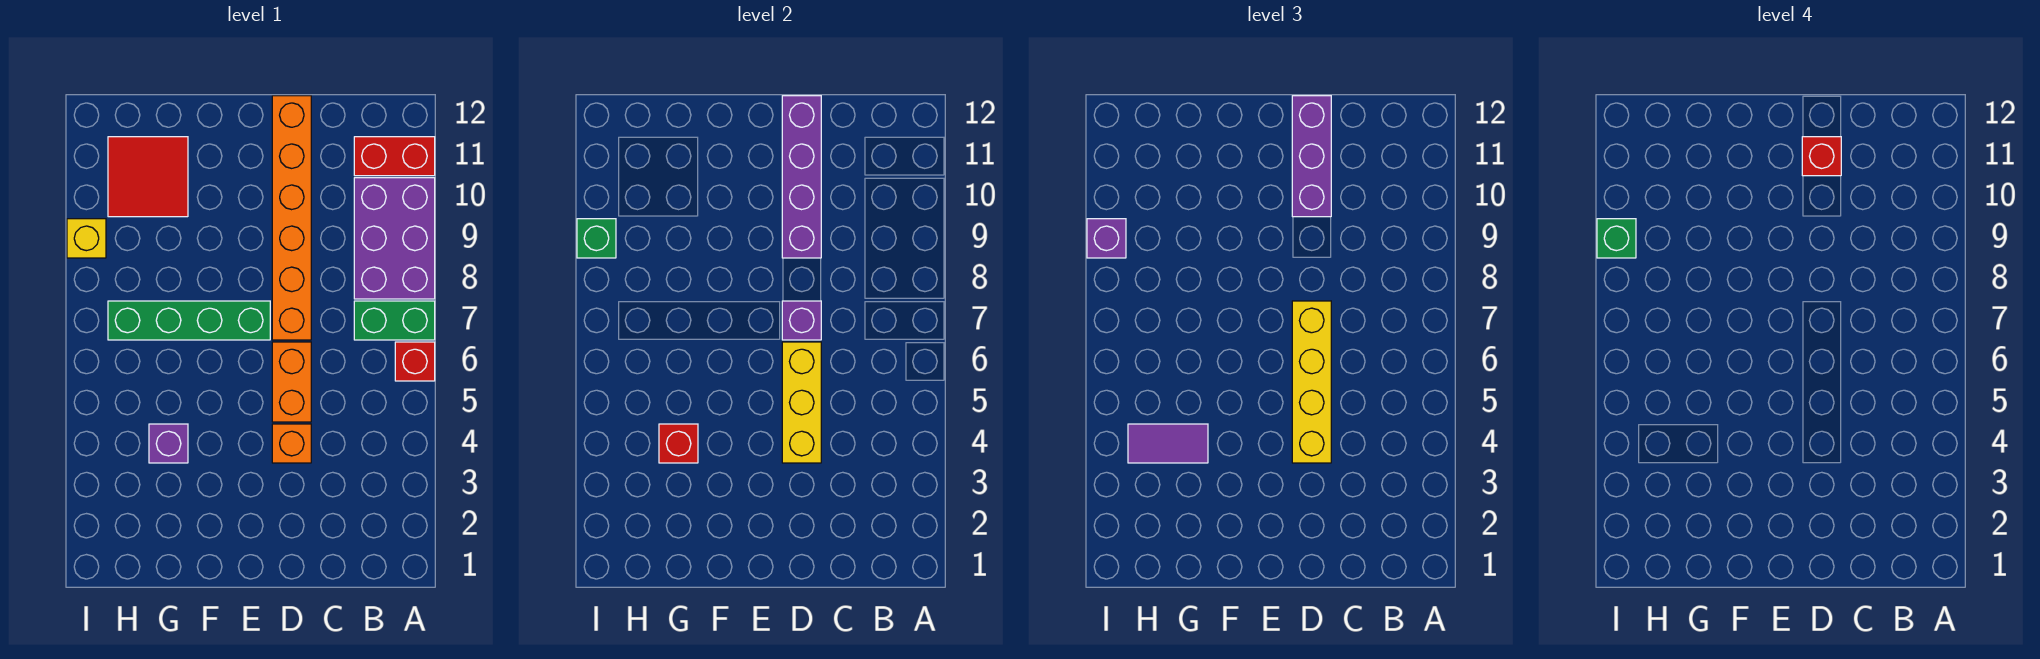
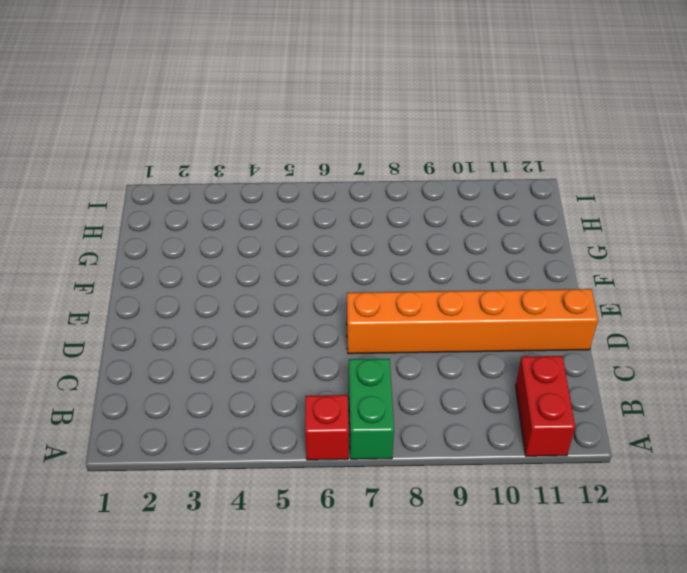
none -> purple brick A8:B10 level 1
none -> orange brick D4 level 1
none -> orange brick D5:D6 level 1

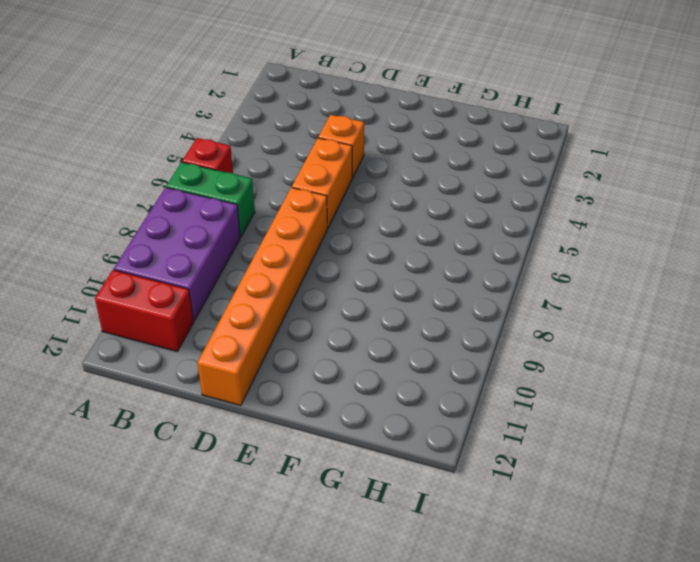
none -> green brick E7:H7 level 1
none -> purple brick G4 level 1
none -> red tile G10:H11 level 1

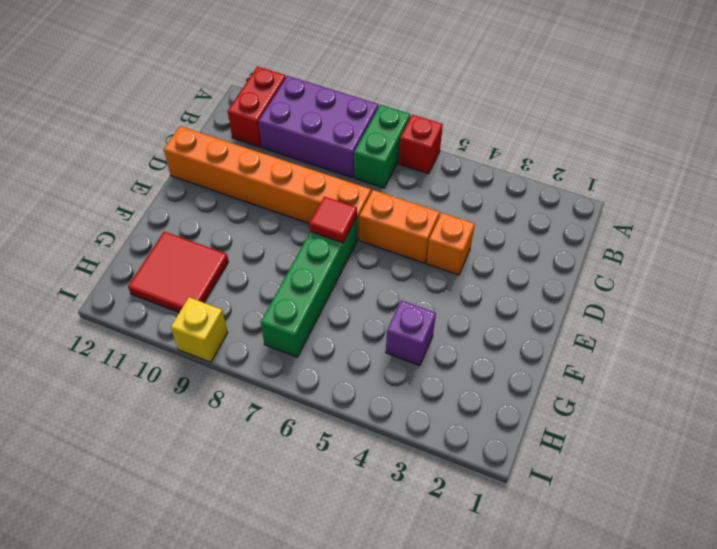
red tile E7 level 2 -> none
none -> yellow brick D4:D6 level 2
none -> purple brick D7 level 2
none -> purple brick D9:D12 level 2

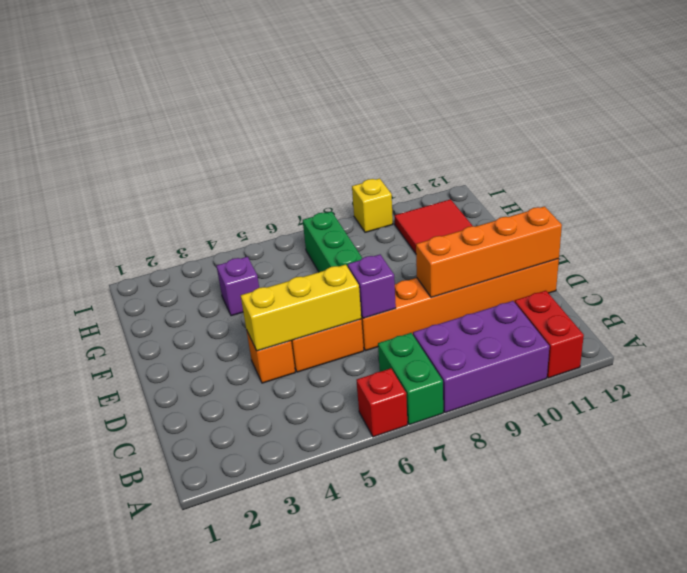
orange brick D9:D12 level 2 -> purple brick D9:D12 level 2
none -> red brick G4 level 2
none -> green brick I9 level 2
none -> yellow brick D4:D7 level 3

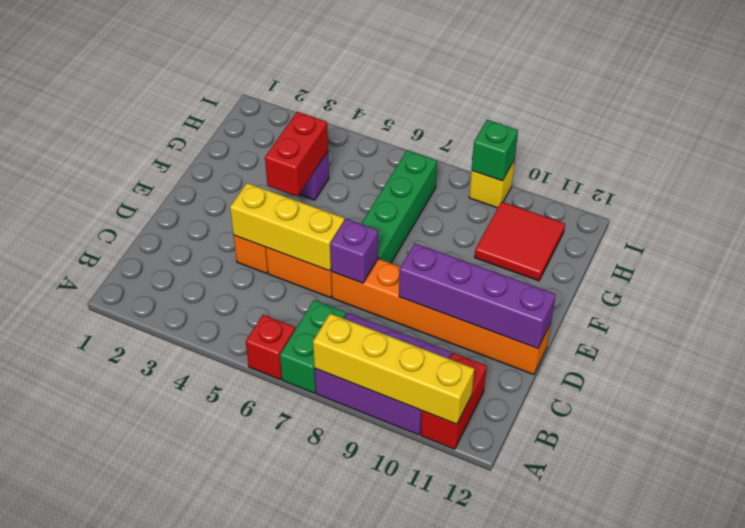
yellow brick A8:A11 level 2 -> yellow brick D4:D7 level 3
red brick F4:G4 level 2 -> red brick G4 level 2
none -> purple brick D10:D12 level 3
none -> purple tile G4:H4 level 3
none -> purple brick I9 level 3

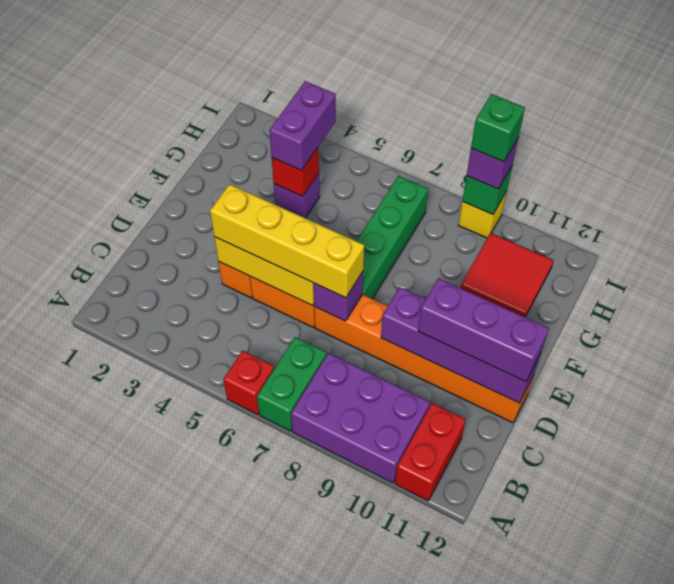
purple brick G4:H4 level 3 -> purple tile G4:H4 level 3
none -> red brick D11 level 4

